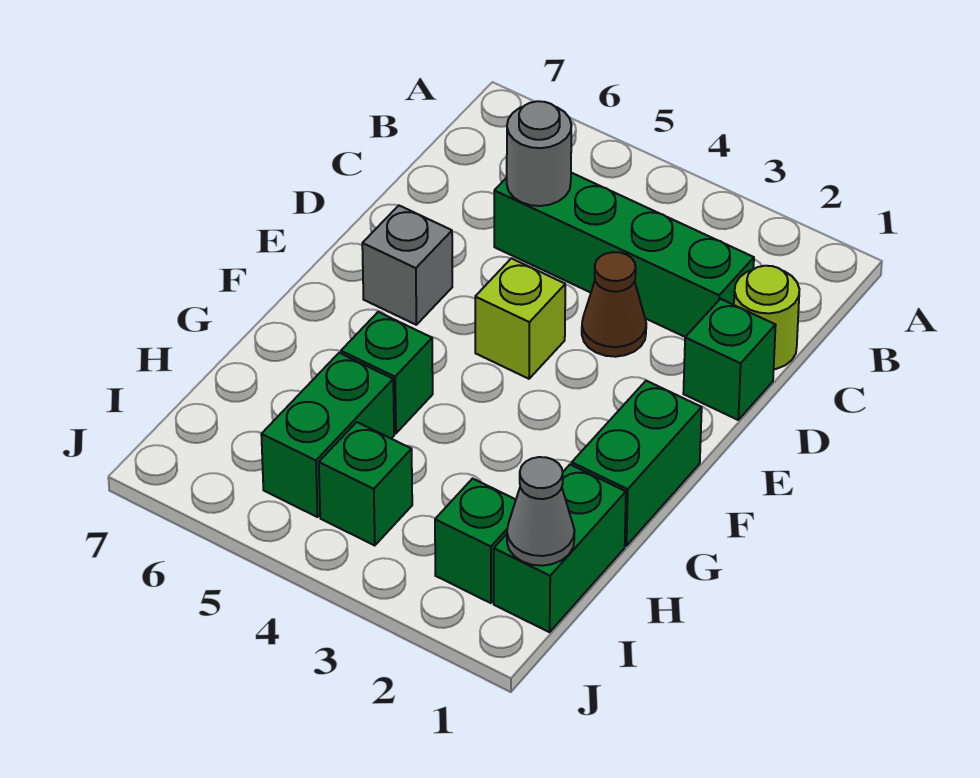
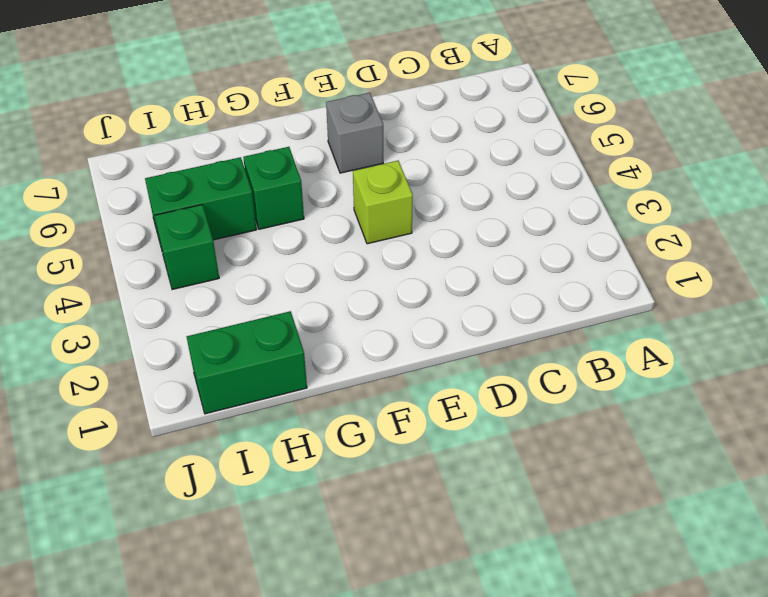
none -> lime round brick C1 level 1
none -> green brick C2:C5 level 1
none -> green brick D1 level 1

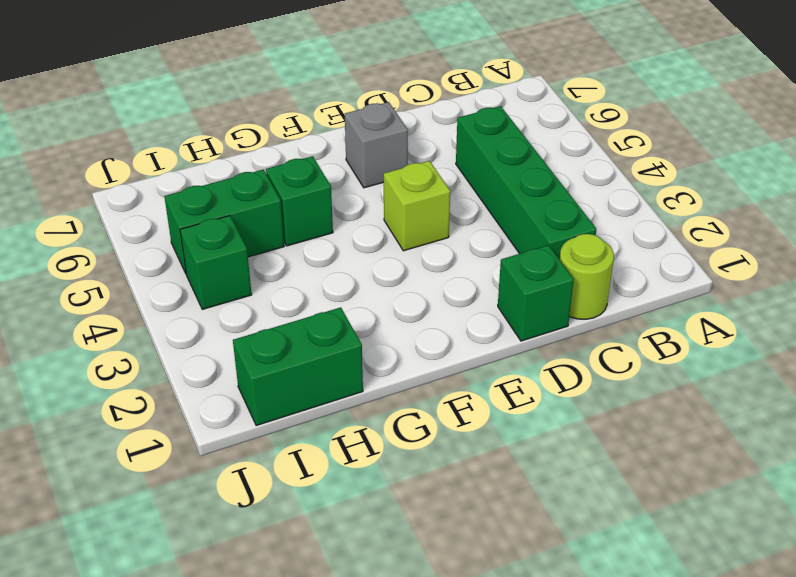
none -> brown cone D3 level 1
none -> green brick F1:G1 level 1
none -> green brick I2 level 1

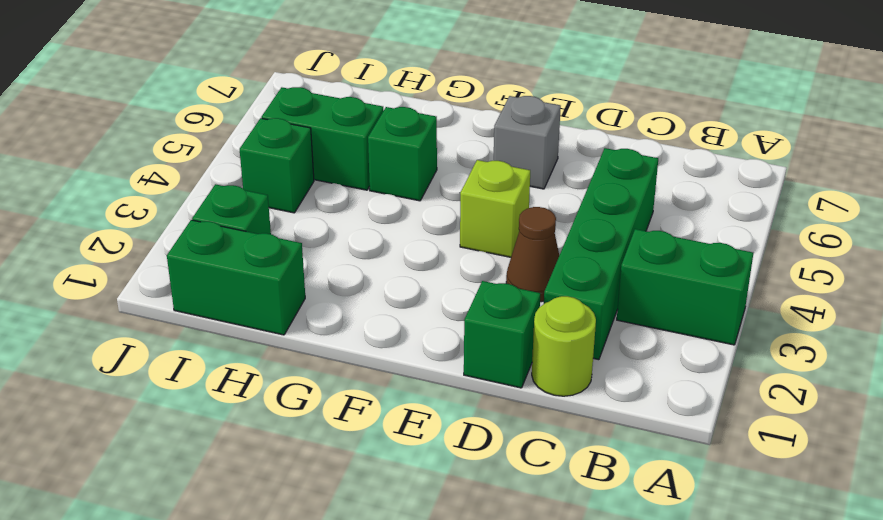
green brick A3:B3 level 1 -> green brick F1:G1 level 1
none -> grey round brick C5 level 2
none -> grey cone I1 level 2

